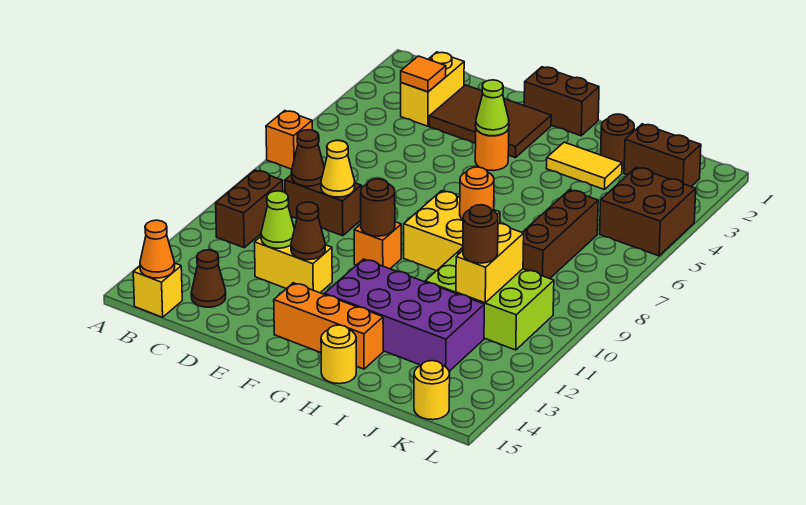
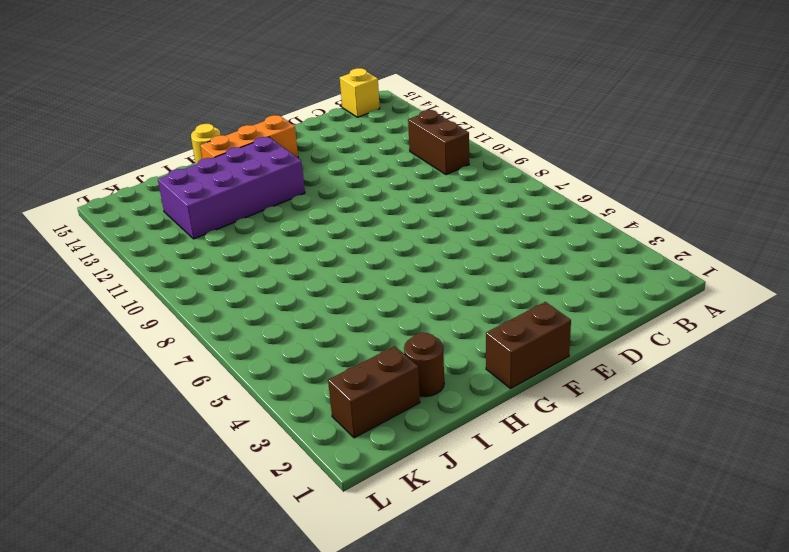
none -> orange brick A7 level 1
none -> yellow brick C2:C3 level 1
none -> brown brick C9:D9 level 1
none -> brown cone C14 level 1

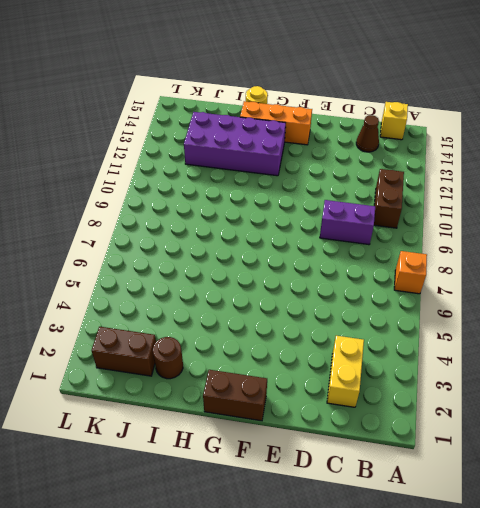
purple brick C9:D9 level 1 -> brown brick C9:D9 level 1
none -> brown tile D2:F3 level 1
none -> yellow brick D12:E12 level 1
none -> orange round brick F4 level 1
none -> orange brick F10 level 1

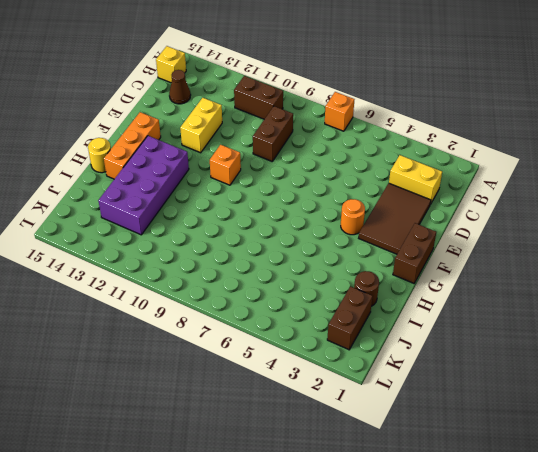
none -> yellow brick G8:H9 level 1
none -> yellow tile H3:I3 level 1
none -> lime brick I10:K11 level 1
none -> brown brick J6:J8 level 1

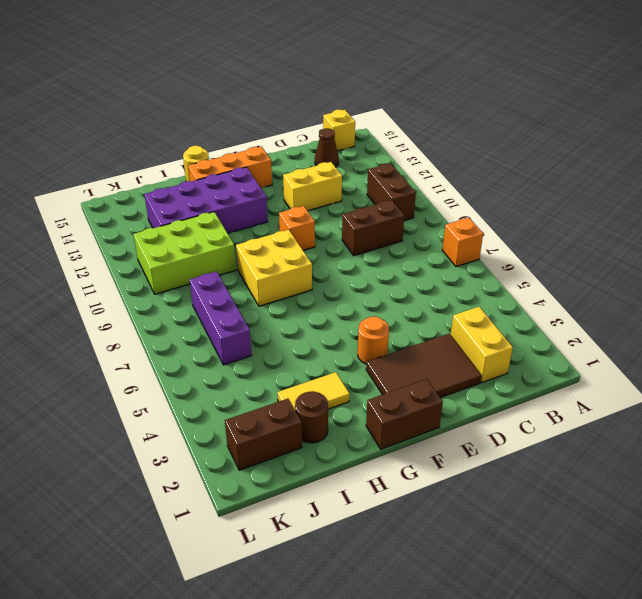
purple brick J6:J8 level 1 -> brown brick J6:J8 level 1
none -> brown brick K4:L5 level 1
none -> yellow round brick K15 level 1
none -> orange cone B15 level 2
none -> orange tile C3 level 2

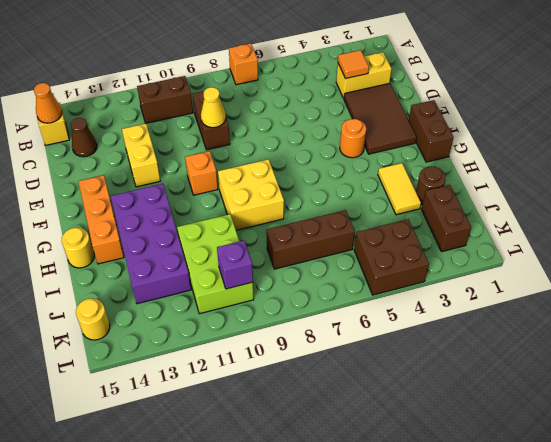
purple brick K10 level 2 -> none
none -> brown cone C9 level 2
none -> lime cone D12 level 2
none -> brown cone E12 level 2
none -> lime cone F4 level 2

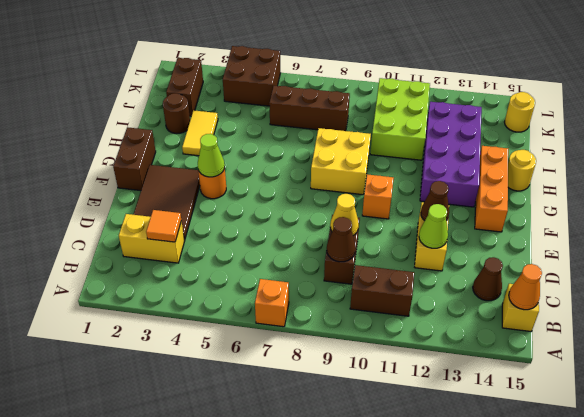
none -> brown round brick F10 level 2
none -> orange round brick H8 level 2
none -> yellow brick J10:J11 level 2
none -> brown round brick J11 level 3

